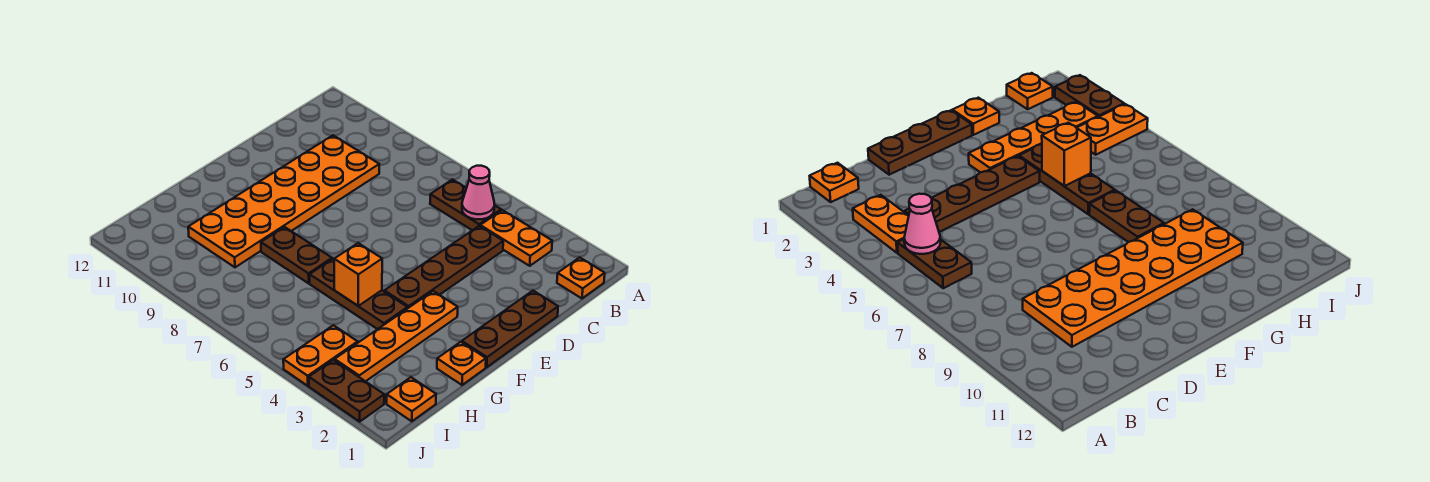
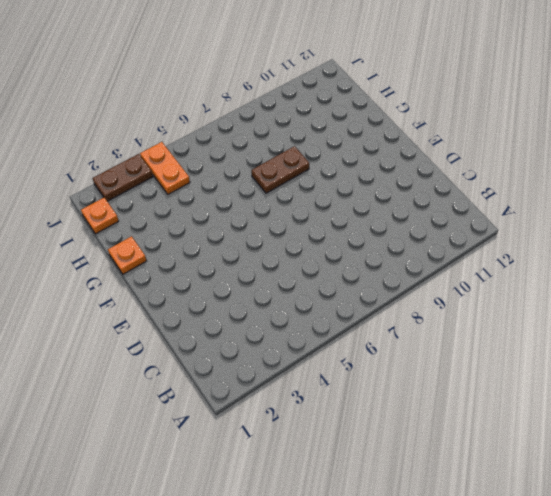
none -> orange plate B1 level 1
none -> orange plate B3:B4 level 1
none -> brown plate B5:B6 level 1

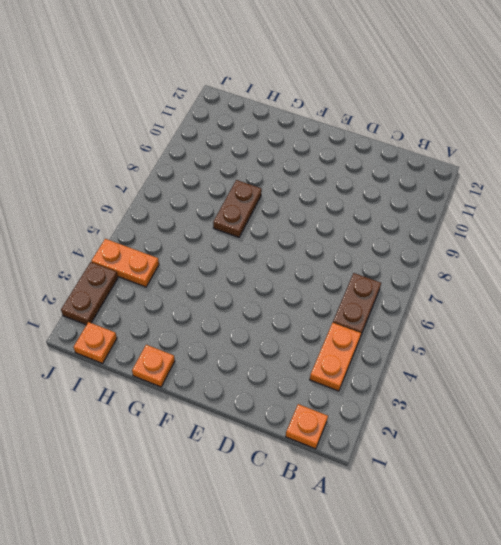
none -> brown plate C4:F4 level 1
none -> orange plate C9:H10 level 1
none -> brown plate D1:F1 level 1

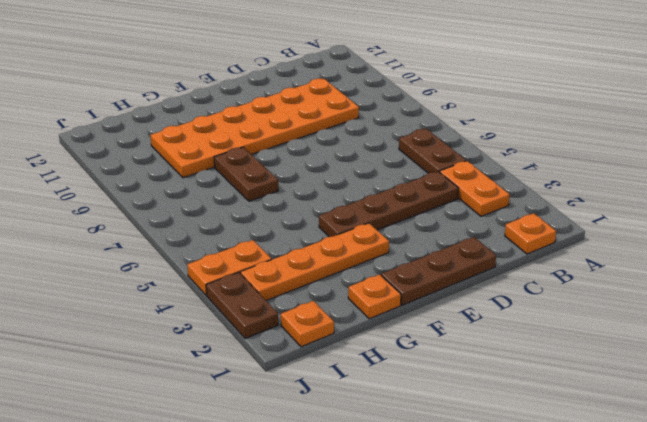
none -> brown plate G4:G6 level 1
none -> pink cone B5 level 2
none -> orange brick G5 level 2

